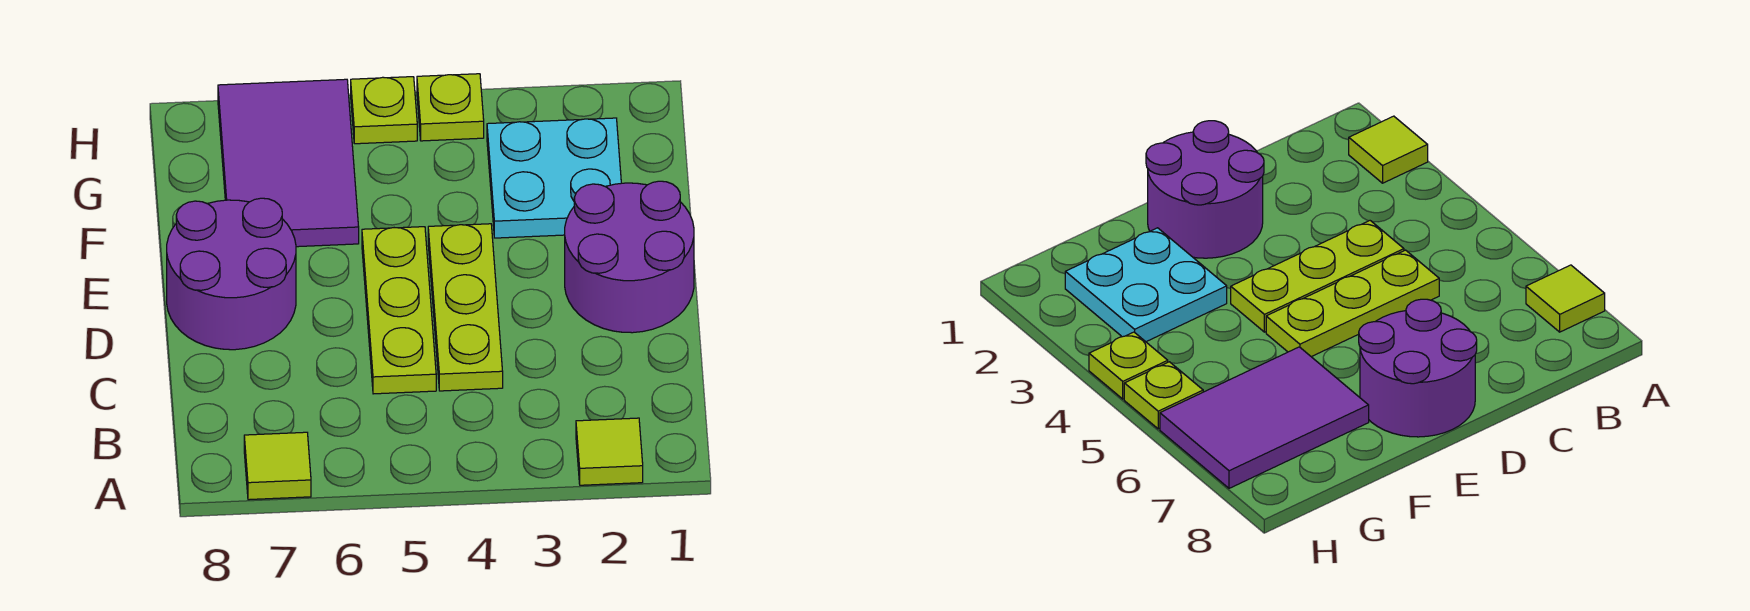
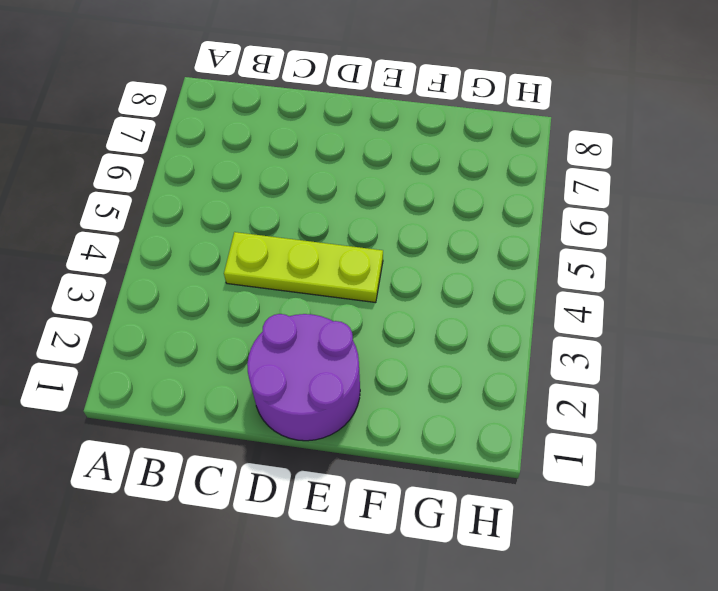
none -> lime tile A2 level 1
none -> lime tile A7 level 1

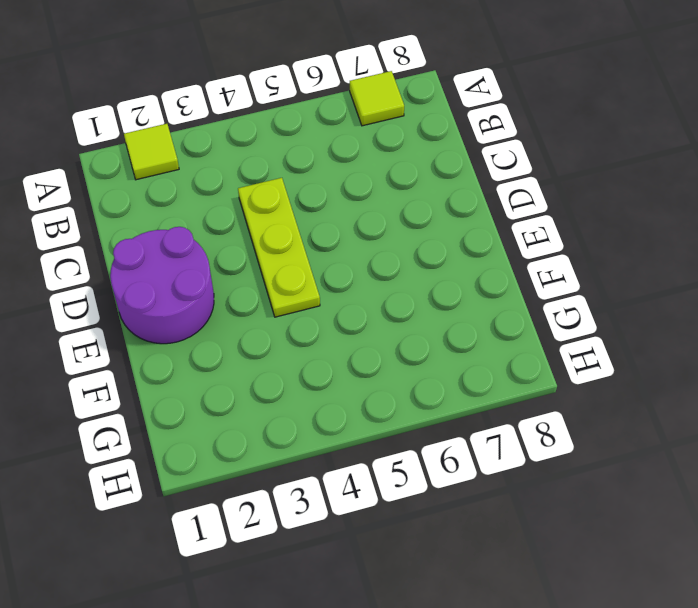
none -> lime plate C5:E5 level 1
none -> purple round brick D7:E8 level 1

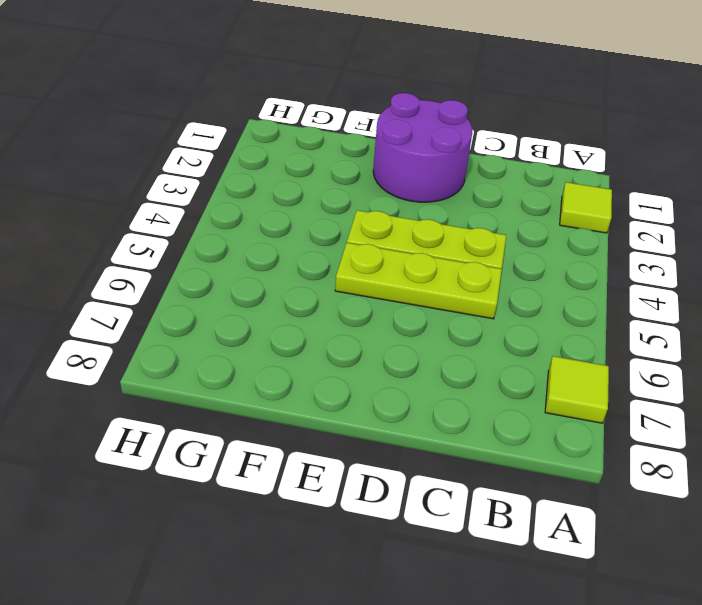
none -> purple round brick D7:E8 level 1
none -> cyan plate F2:G3 level 1

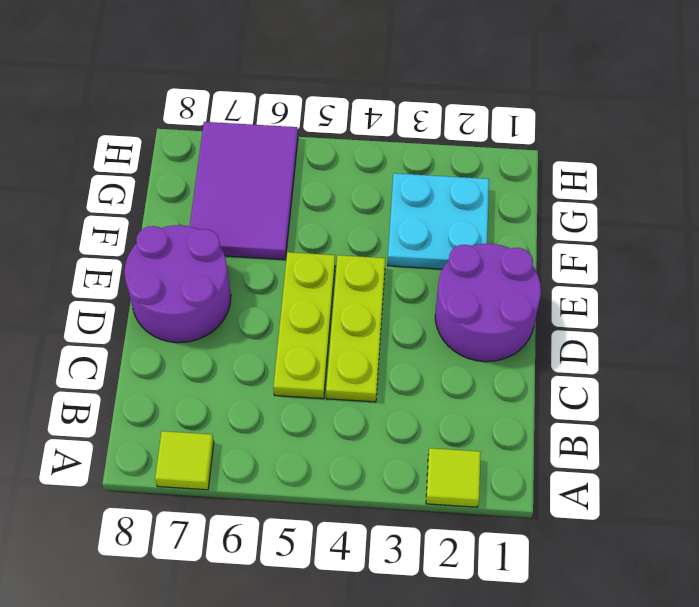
none -> lime plate H4 level 1
none -> lime plate H5 level 1

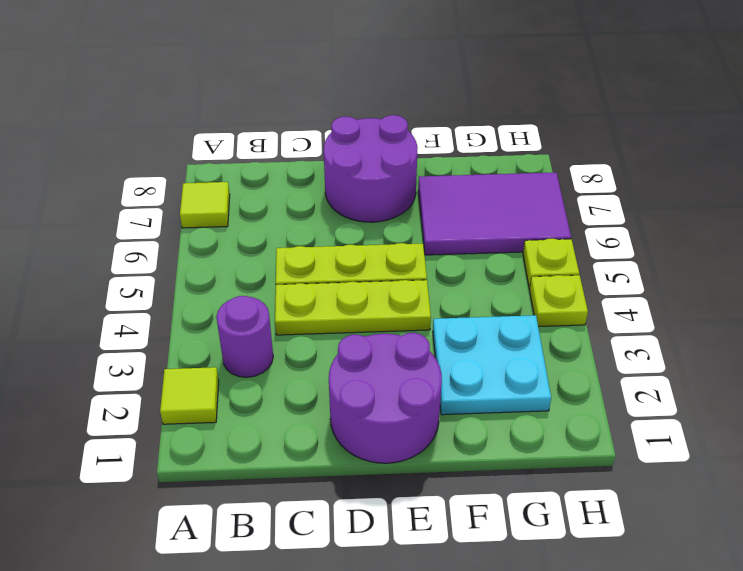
purple round brick B3 level 1 -> none

